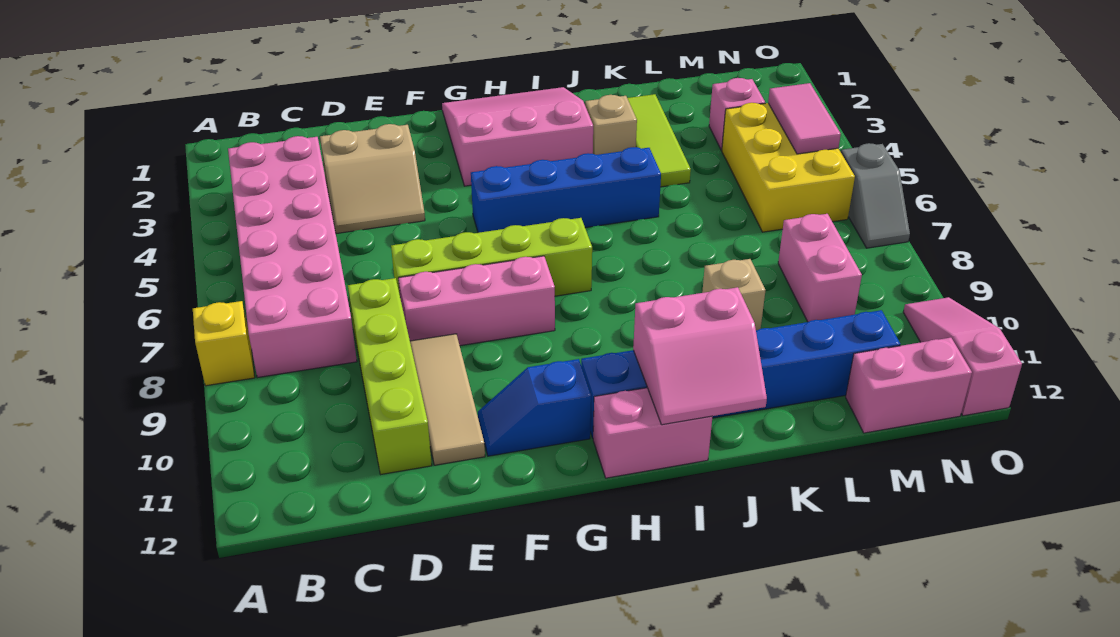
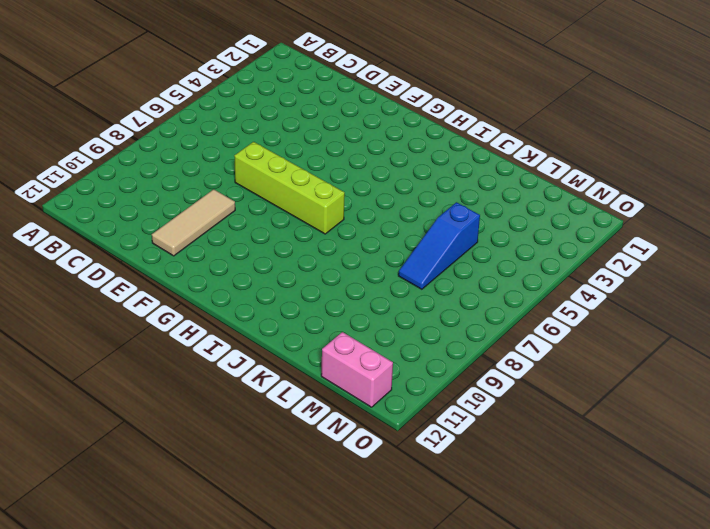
blue slope L5:L7 level 1 top 5 -> none
none -> yellow brick A8 level 1
none -> pink brick B3:C8 level 1
none -> tan slope D3:E4 level 1 top 3

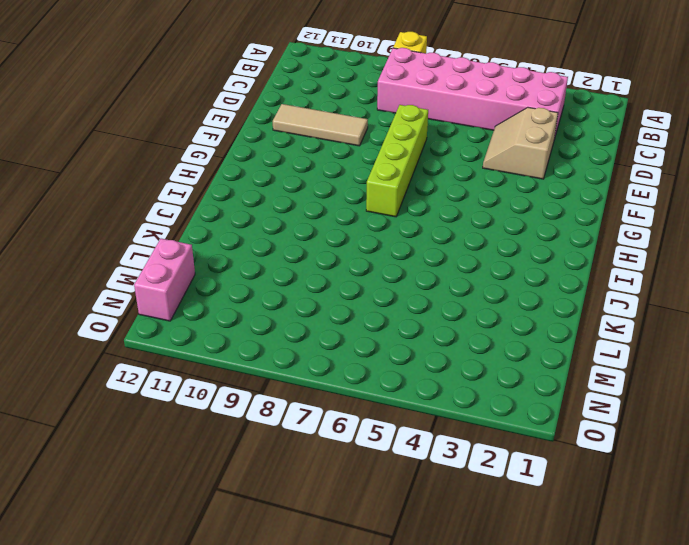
none -> lime brick D8:D11 level 1
none -> pink brick E8:G8 level 1
none -> blue slope F11:G11 level 1 top G

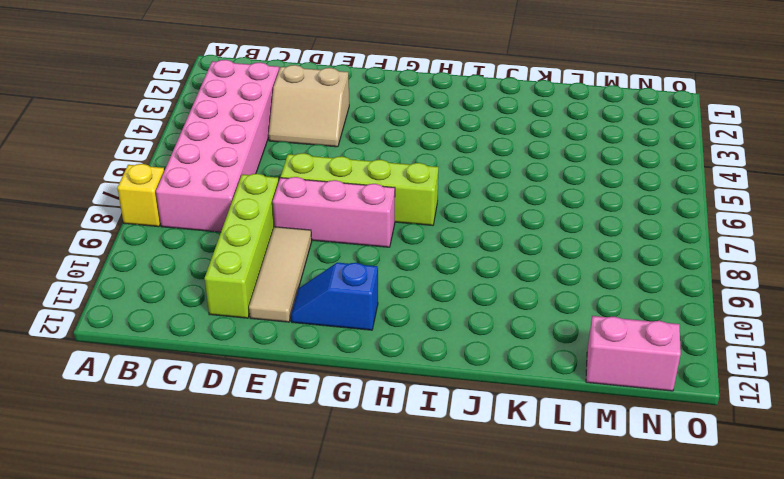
none -> pink slope G1:I3 level 1 top 3
none -> blue brick G5:J5 level 1
none -> blue brick H11:M11 level 1

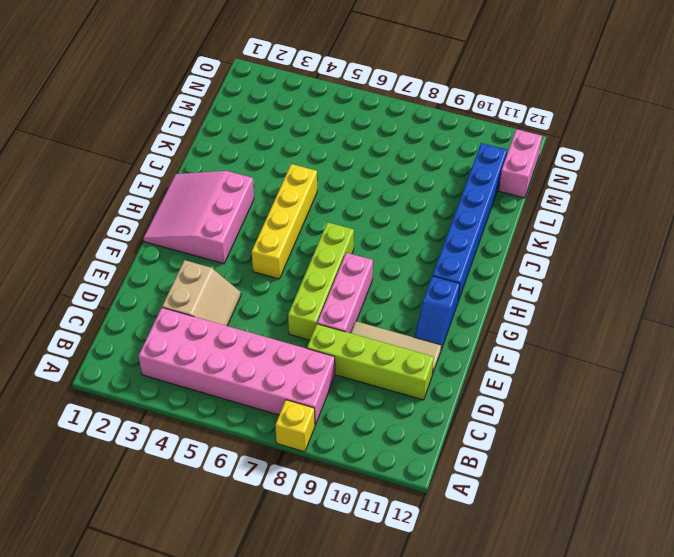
yellow brick G5:J5 level 1 -> blue brick G5:J5 level 1
none -> pink brick H12:I12 level 1
none -> tan brick J3 level 1
none -> lime tile K2:K4 level 1

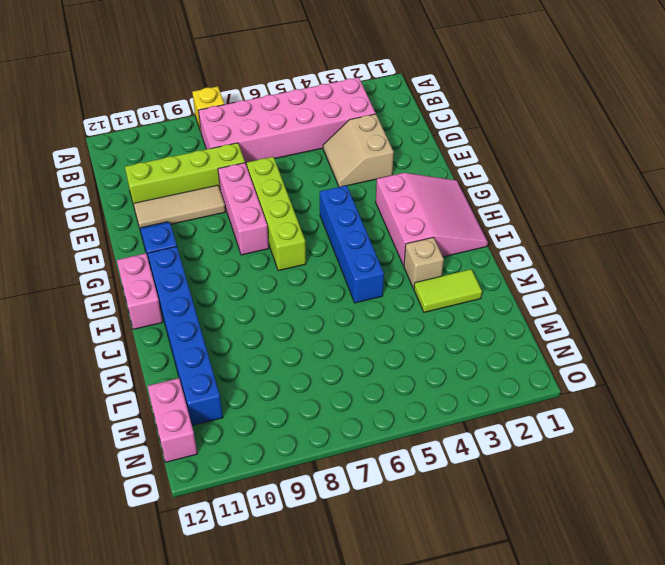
lime tile K2:K3 level 1 -> lime tile K2:K4 level 1
none -> tan brick K9 level 1
none -> pink brick M3 level 1
none -> yellow brick M4:N6 level 1

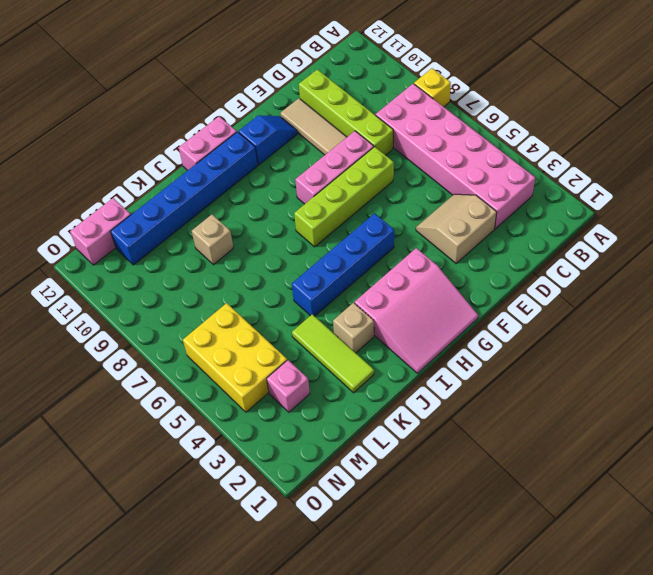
none -> pink brick M8:M9 level 1
none -> grey slope O6:O7 level 1 top 6
none -> pink slope O10:O12 level 1 top 12

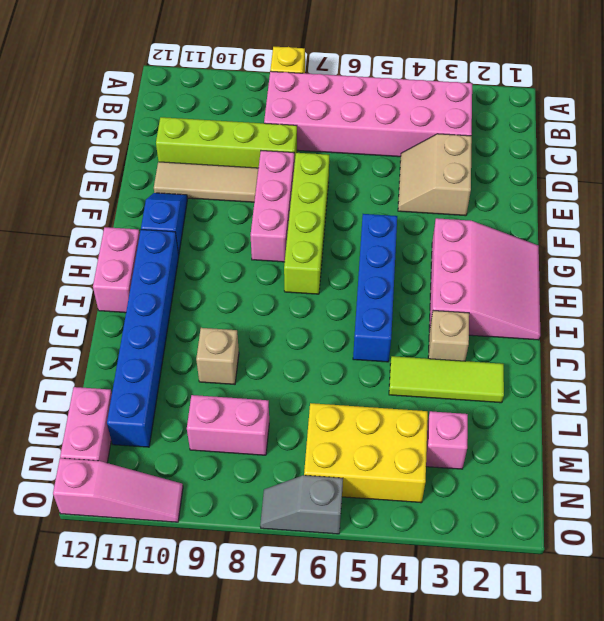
none -> pink slope I11:J12 level 2 top 11
none -> pink tile N4:N5 level 2

